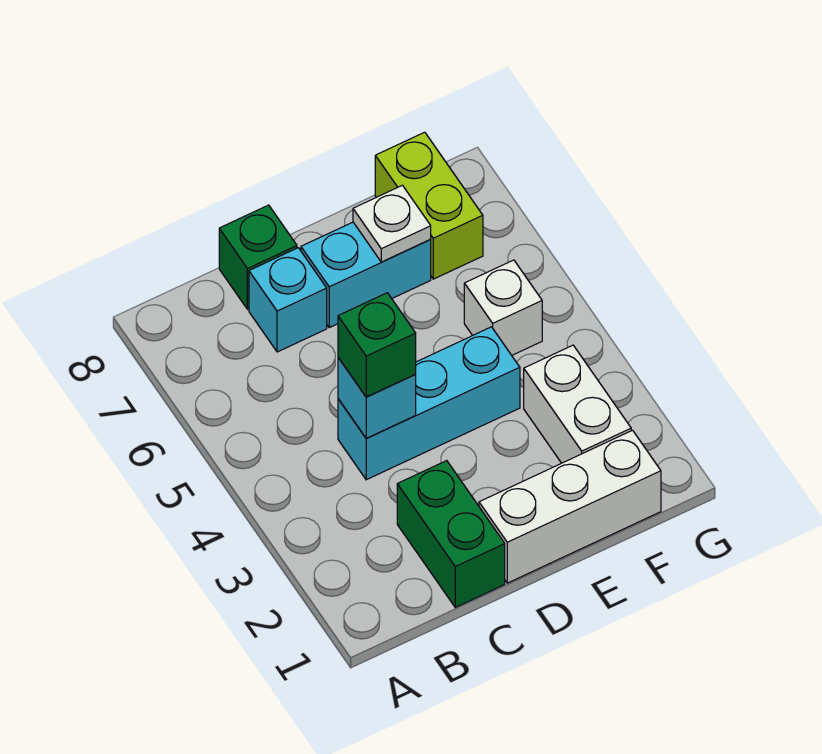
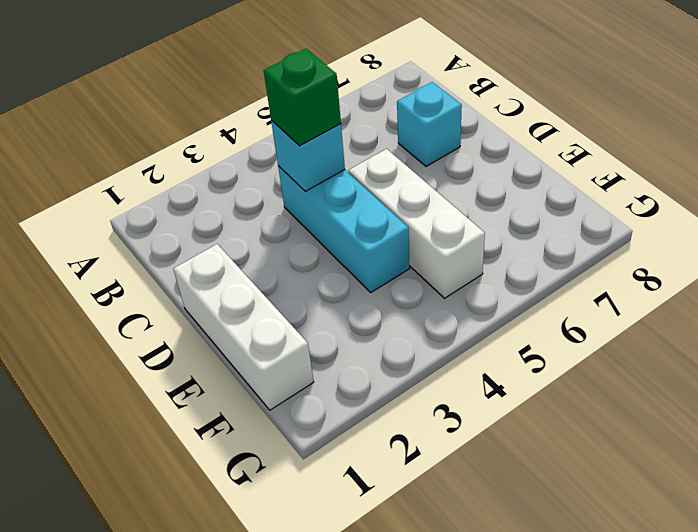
white brick D5:F5 level 1 -> white brick F5 level 1
none -> green brick C1:C2 level 1
none -> green brick C8 level 1
none -> cyan brick D7:E7 level 1

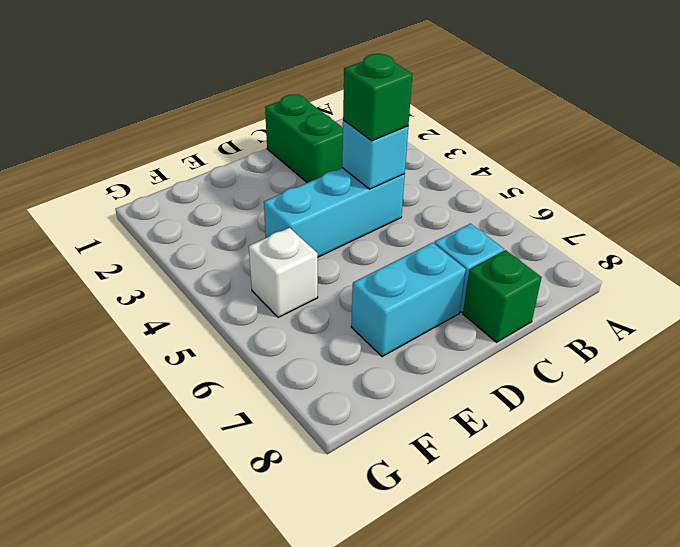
none -> white brick D1:F1 level 1
none -> white brick F2:F3 level 1
none -> lime brick F7:F8 level 1

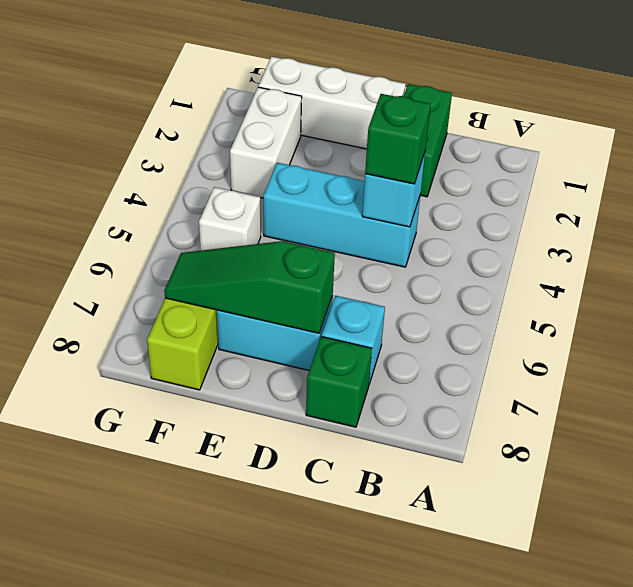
green slope D7:F7 level 2 top D -> white plate E7 level 2

